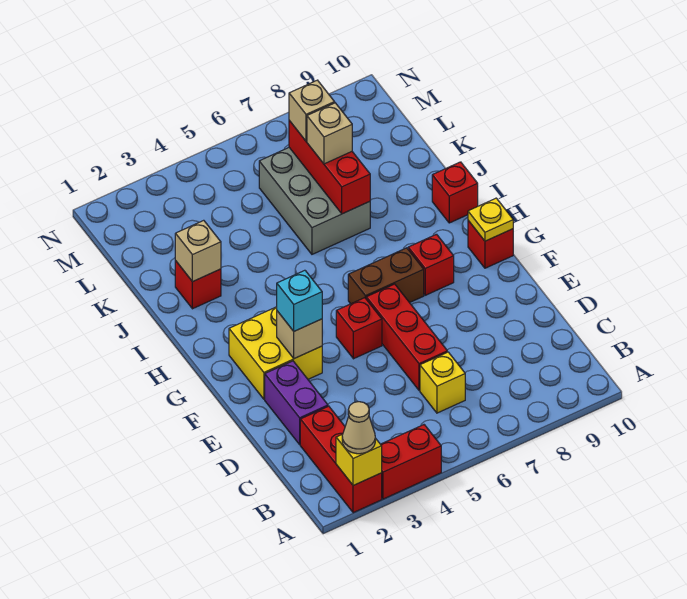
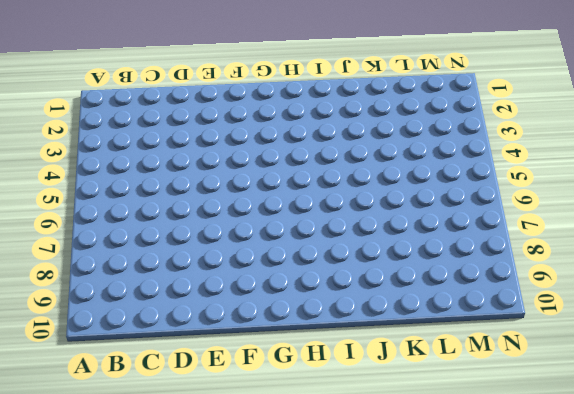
none -> red brick A2:C2 level 1
none -> red brick A3:A4 level 1
none -> yellow brick C6 level 1

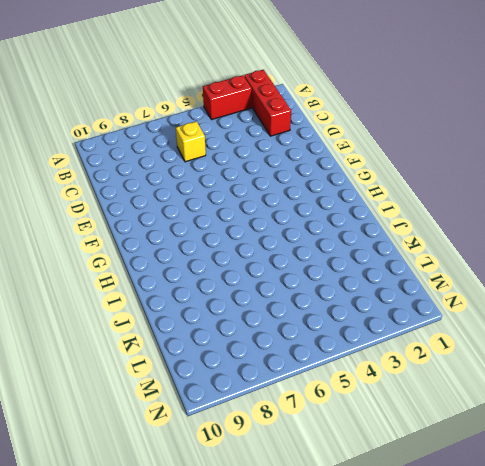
none -> purple brick D2:E2 level 1
none -> red brick D6:F6 level 1
none -> yellow brick F2:G3 level 1

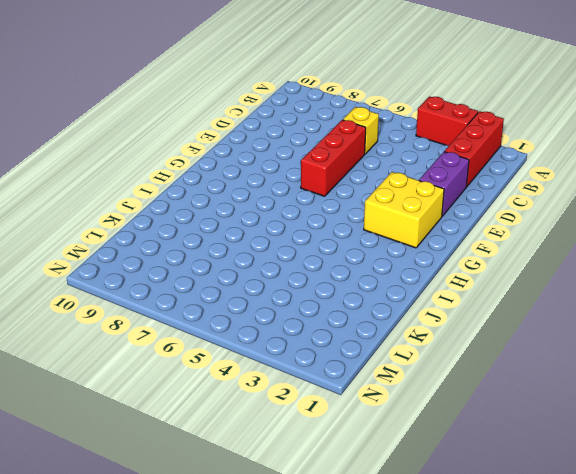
none -> red brick F5 level 1
none -> brown brick G6:G7 level 1
none -> red brick G8 level 1

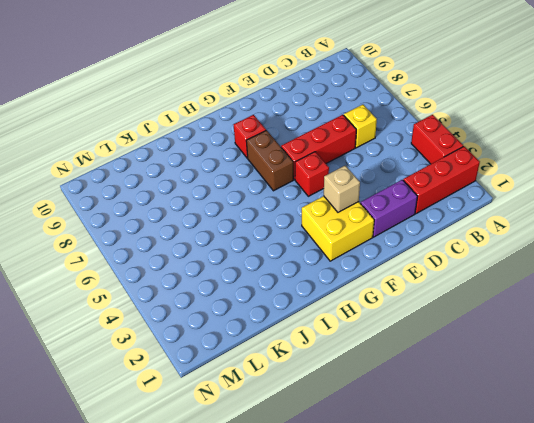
none -> red brick G10 level 1
none -> red brick I10 level 1
none -> red brick J2 level 1

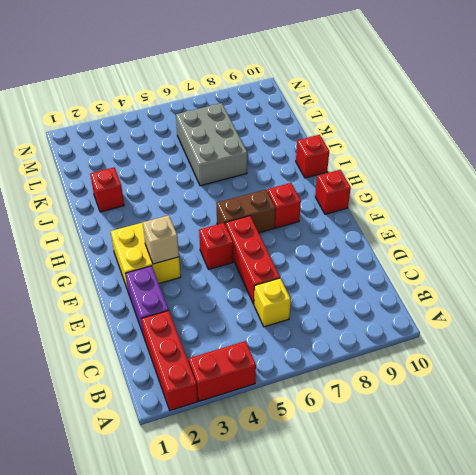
none -> yellow brick A2 level 2
none -> yellow plate G10 level 2
none -> tan brick J2 level 2

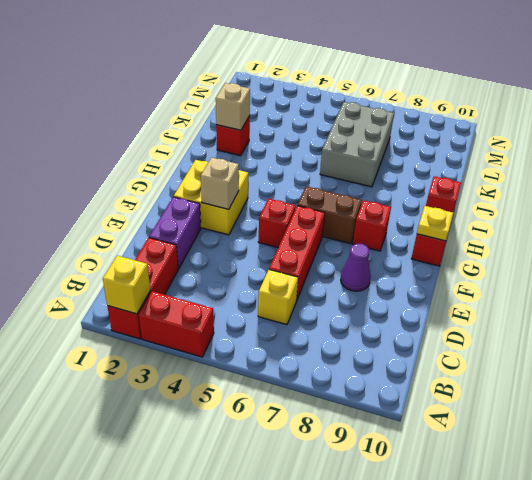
purple cone E8 level 1 -> none
none -> red brick J7:L7 level 2
none -> tan cone A2 level 3
none -> cyan brick F3 level 3

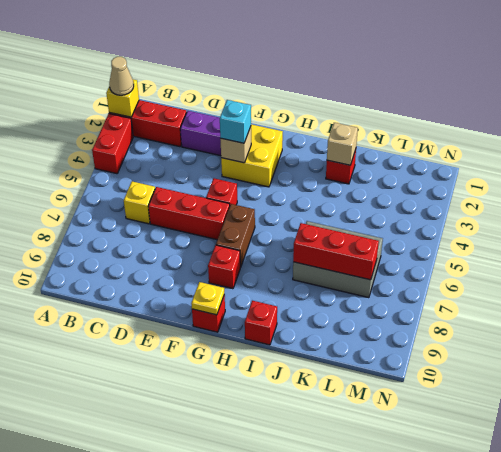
none -> tan brick K7 level 3
none -> tan brick L7 level 3

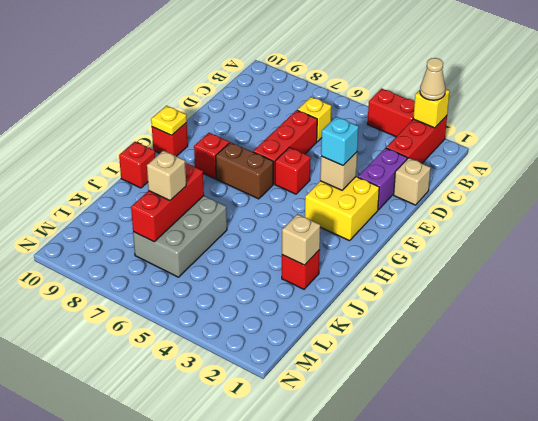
tan brick D1 level 1 -> tan brick L7 level 3

